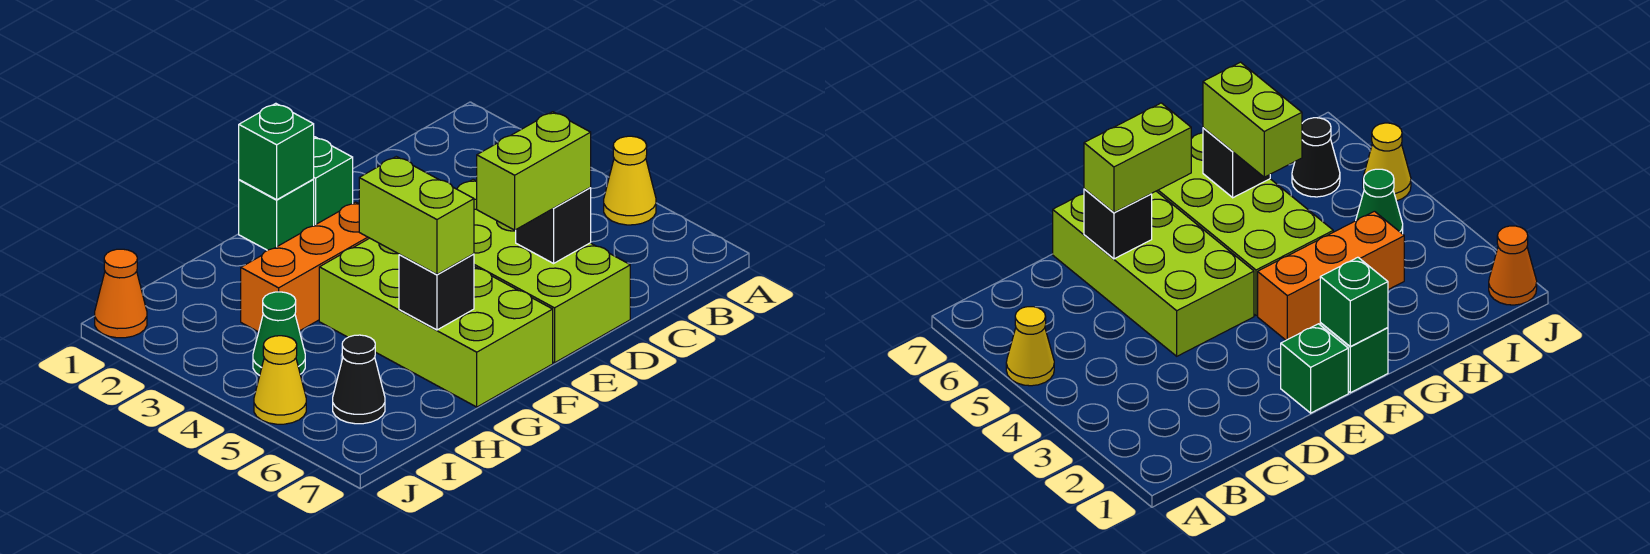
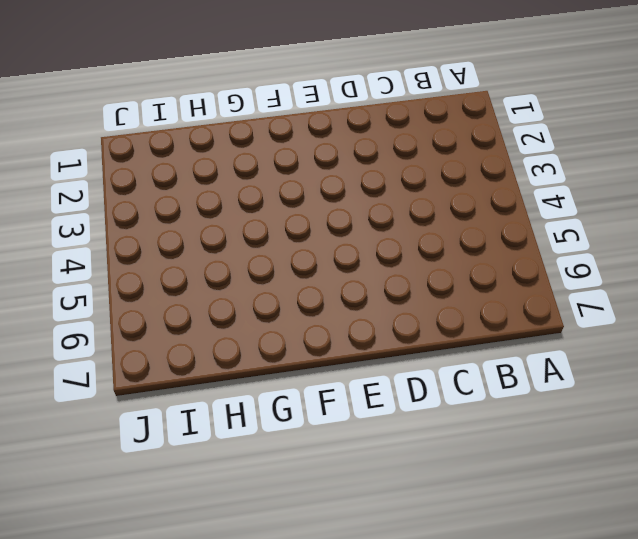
none -> yellow cone A5 level 1
none -> lime brick D4:E7 level 1
none -> green brick E1 level 1

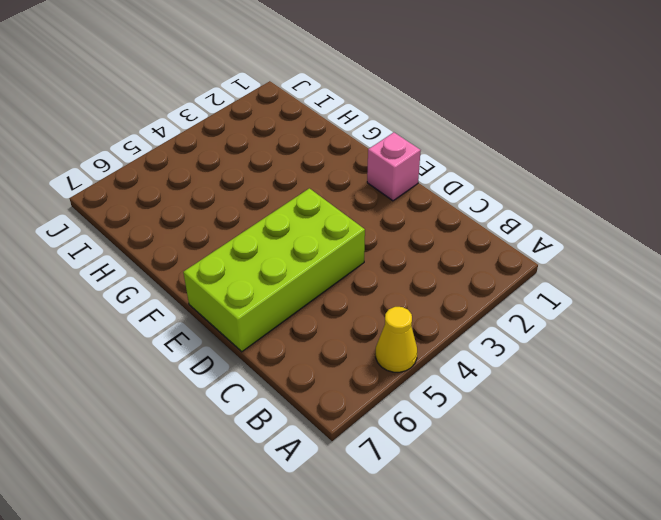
pink brick E1 level 1 -> green brick E1 level 1
none -> green brick F1 level 1
none -> orange brick F3:H3 level 1
none -> lime brick F4:G7 level 1

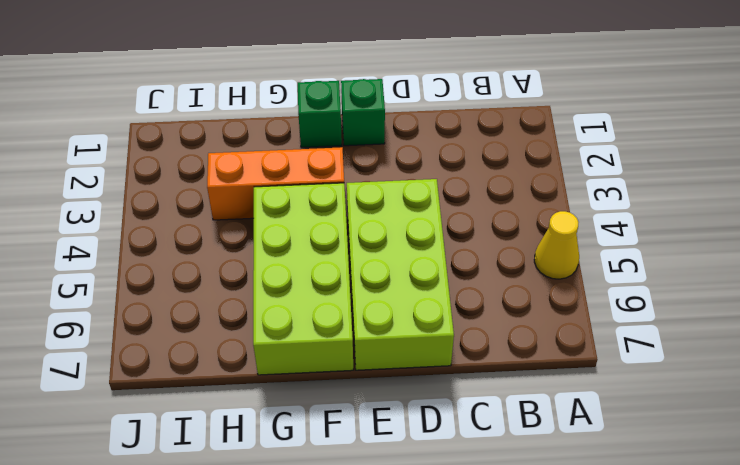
none -> green cone I4 level 1
none -> black cone I6 level 1
none -> orange cone J1 level 1

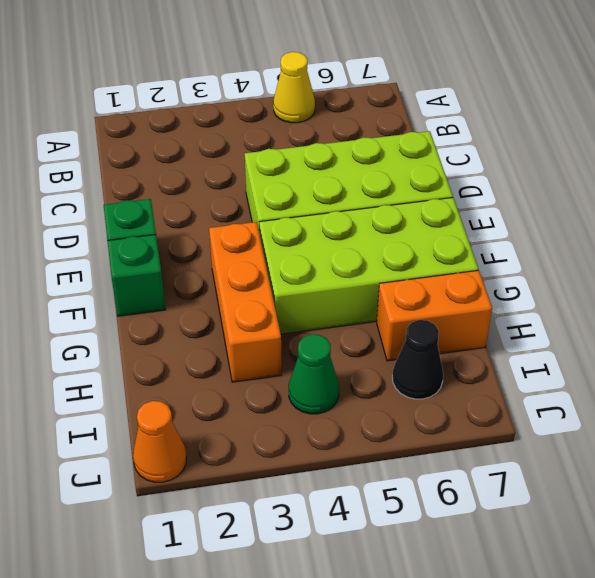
orange brick H6:H7 level 1 -> none
none -> yellow cone J5 level 1
none -> black brick D6 level 2
none -> green brick F1 level 2

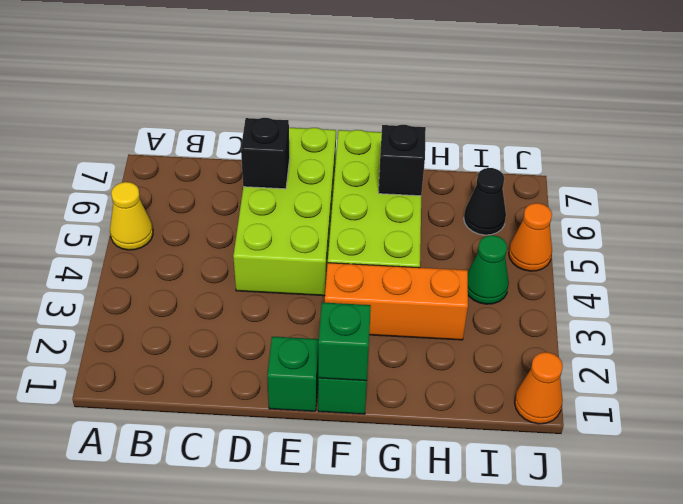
orange cone J5 level 1 -> yellow cone J5 level 1
none -> lime brick D6:E6 level 3
none -> lime brick G5:G6 level 3

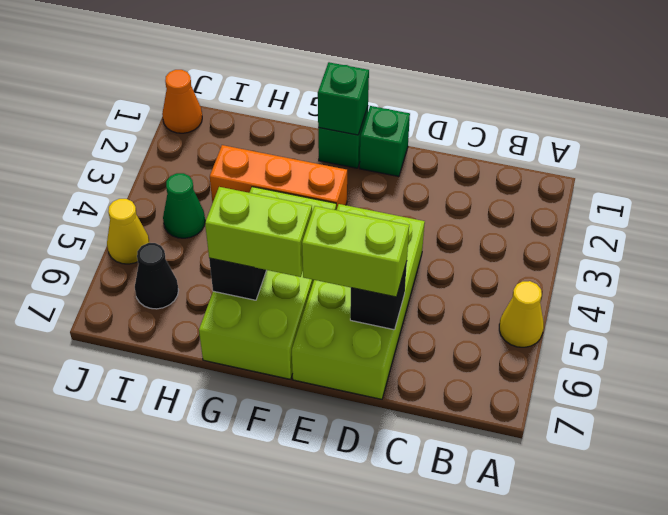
lime brick F6:G6 level 3 -> lime brick G5:G6 level 3

